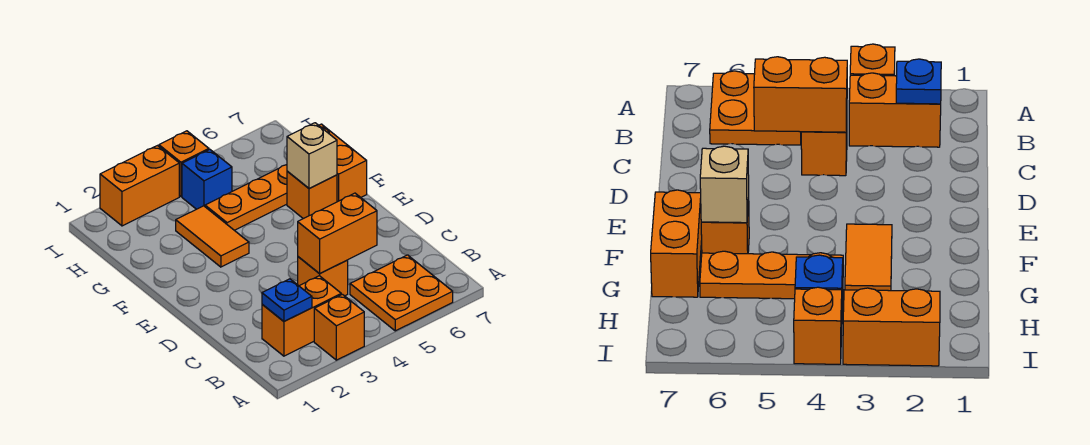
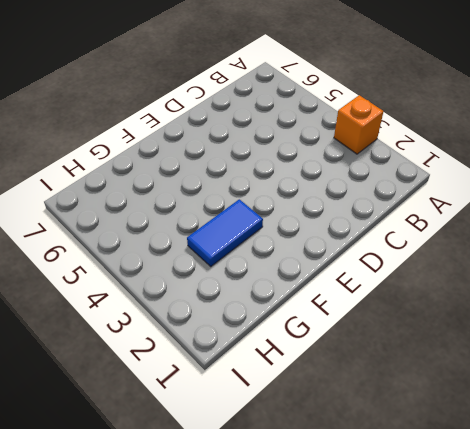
blue tile F3:G3 level 1 -> orange tile F3:G3 level 1
none -> orange plate A5:B6 level 1
none -> orange brick B2:B3 level 1
none -> orange brick C4 level 1

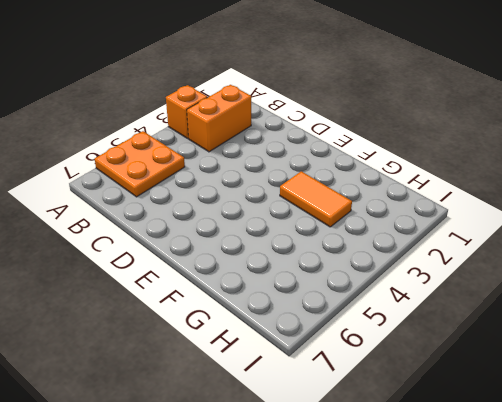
none -> orange brick C4 level 1
none -> orange brick F6 level 1
none -> orange brick F7:G7 level 1

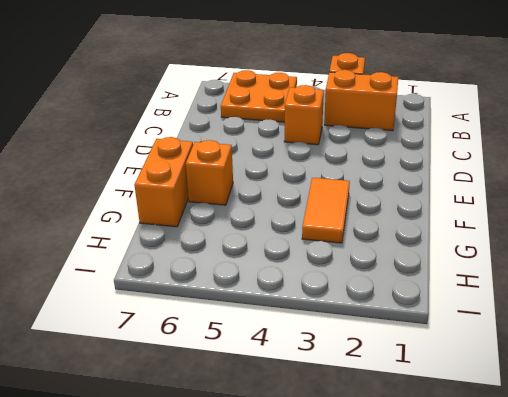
none -> orange plate G4:G6 level 1
none -> blue brick H4 level 1
none -> orange brick I2:I3 level 1

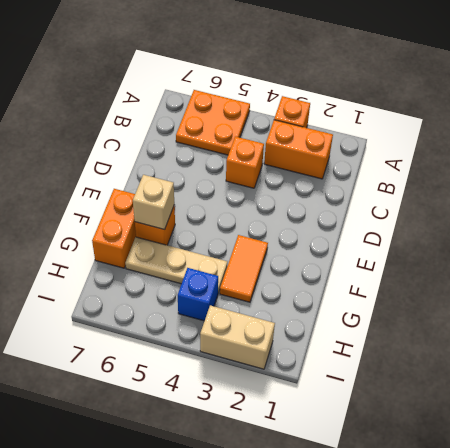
tan plate G4:G6 level 1 -> orange plate G4:G6 level 1
tan brick I2:I3 level 1 -> orange brick I2:I3 level 1
none -> orange brick I4 level 1
none -> blue plate B2 level 2
none -> orange brick C4:C5 level 2

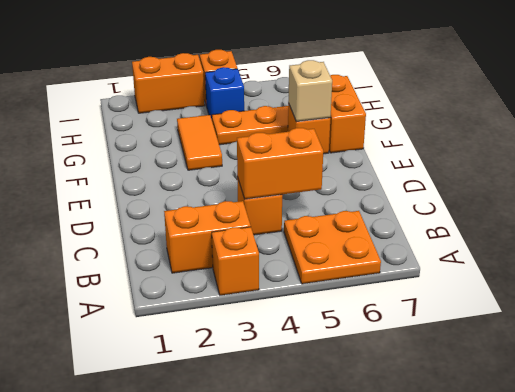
none -> blue plate B2 level 2

